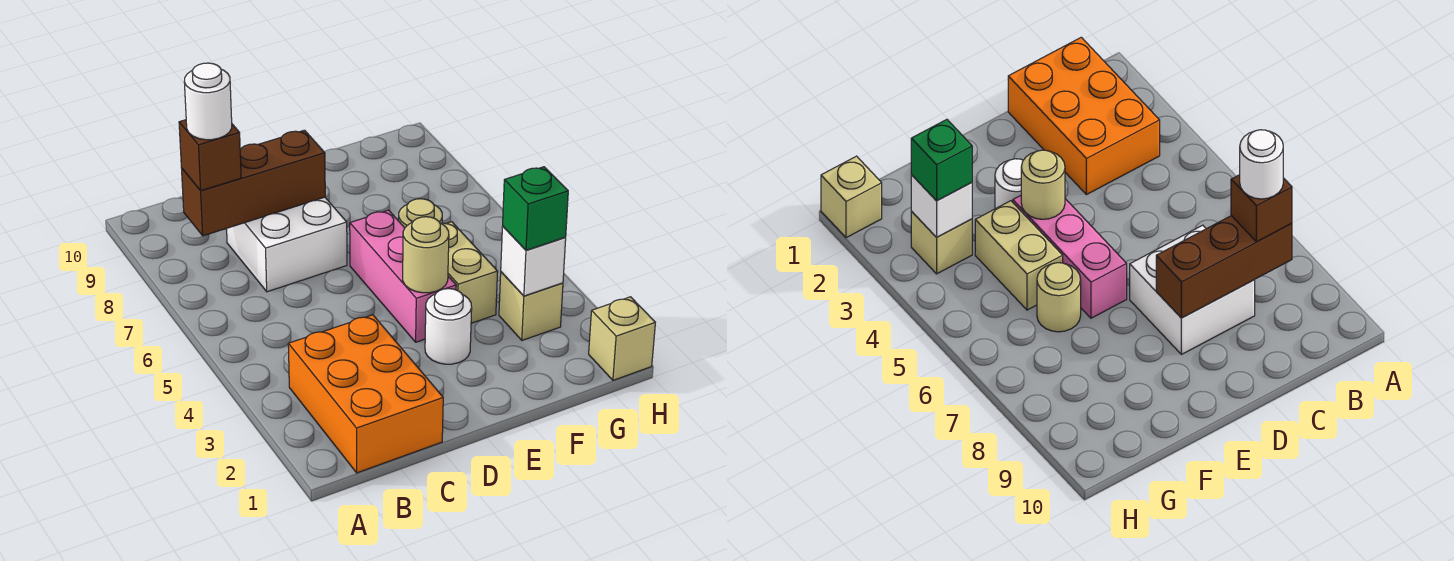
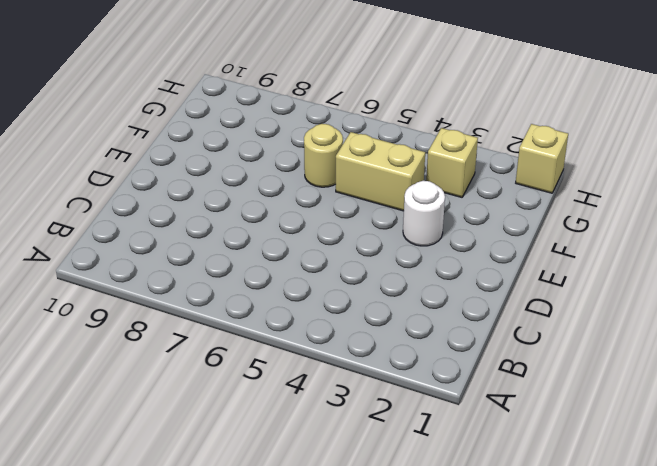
none -> orange brick B1:C3 level 1
none -> white brick C7:D8 level 1
none -> pink brick E4:E6 level 1

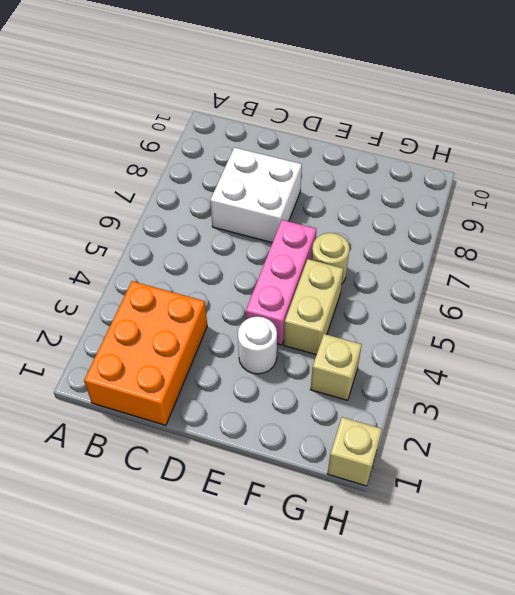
none -> brown brick B8:D8 level 2
none -> tan round brick E4 level 2
none -> white brick G3 level 2

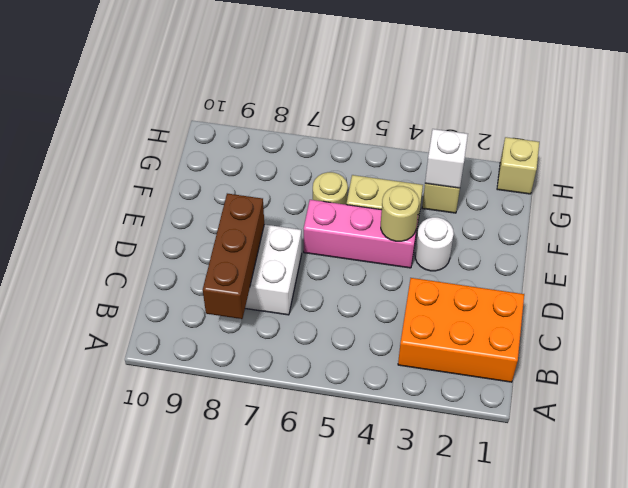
none -> brown brick B8 level 3
none -> green brick G3 level 3
none -> white round brick B8 level 4

